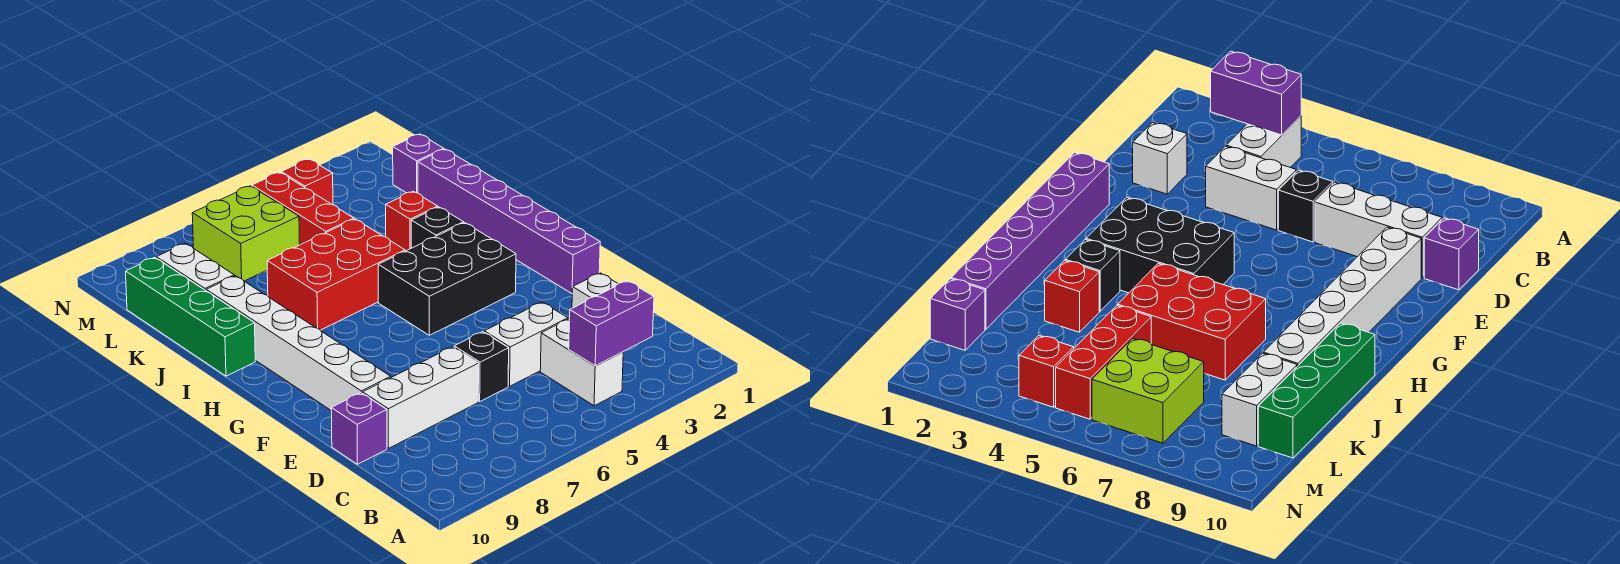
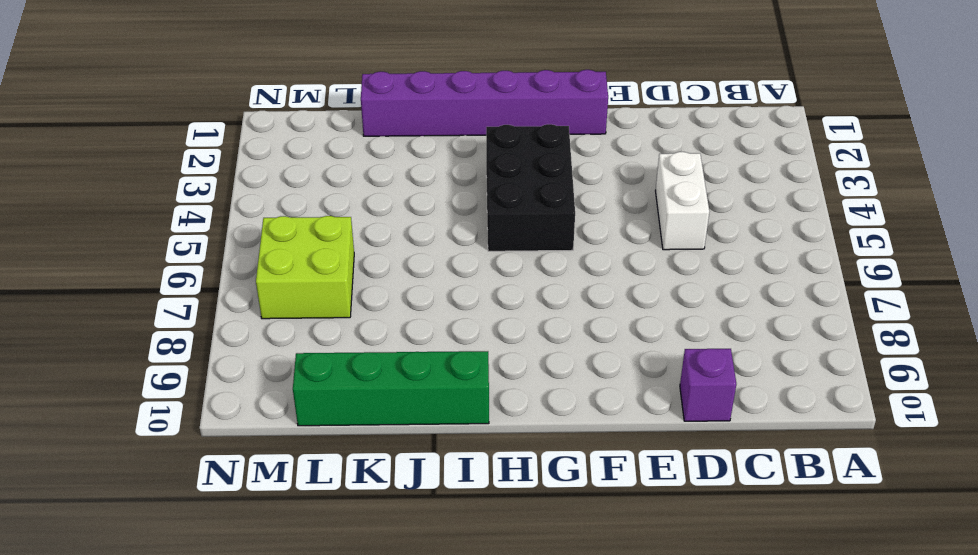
none -> white brick B4:C4 level 1
none -> white brick D2 level 1
none -> black brick D6 level 1

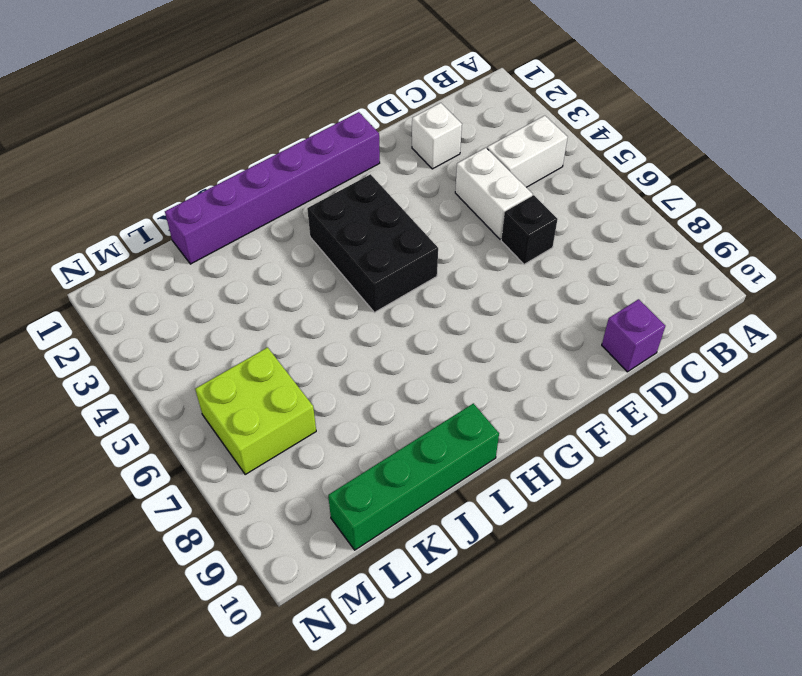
none -> white brick D7:D9 level 1
none -> white brick E9:J9 level 1
none -> black brick I3 level 1

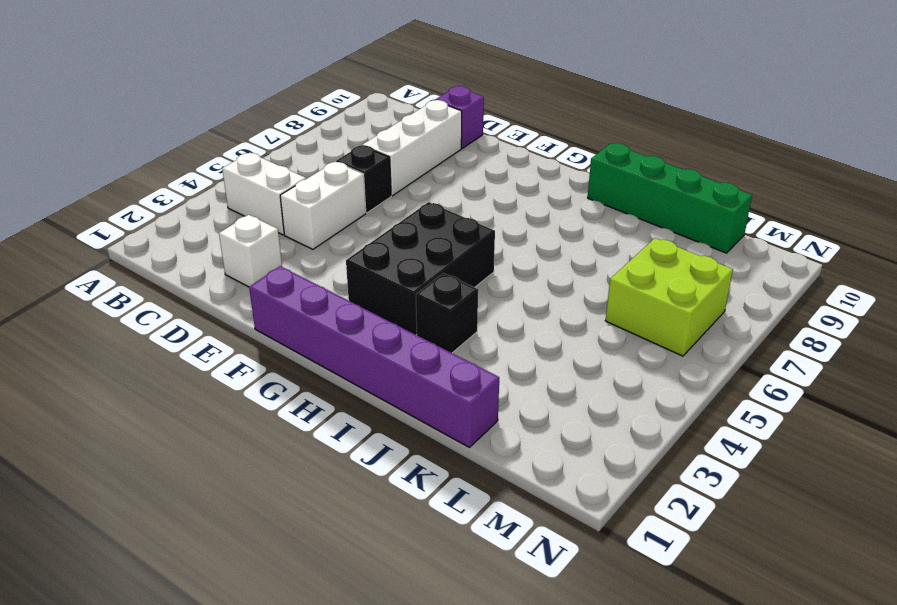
none -> white brick E9:J9 level 1
none -> red brick I5:J7 level 1
none -> red brick J3 level 1

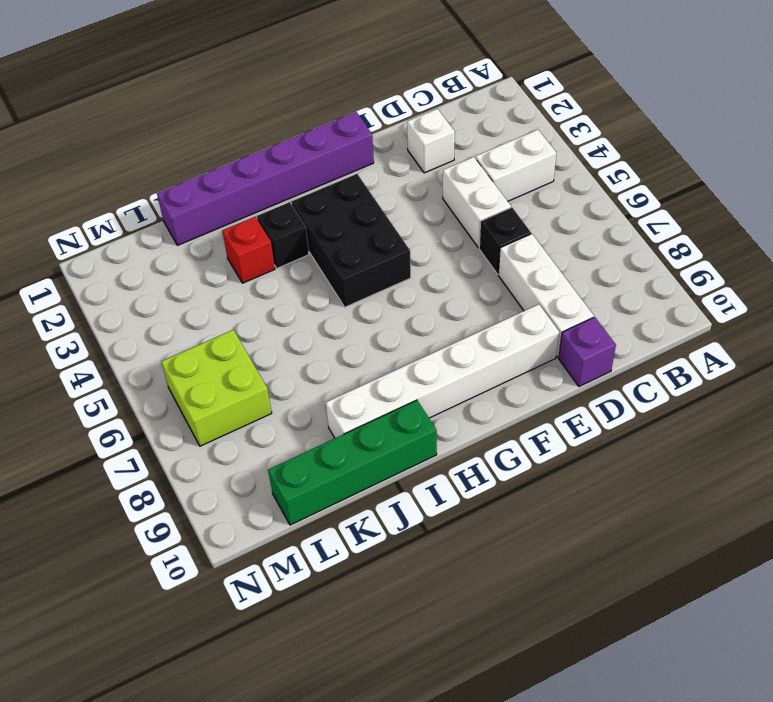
none -> red brick I5:J7 level 1
none -> red brick K5:M5 level 1
none -> white brick K9:L9 level 1

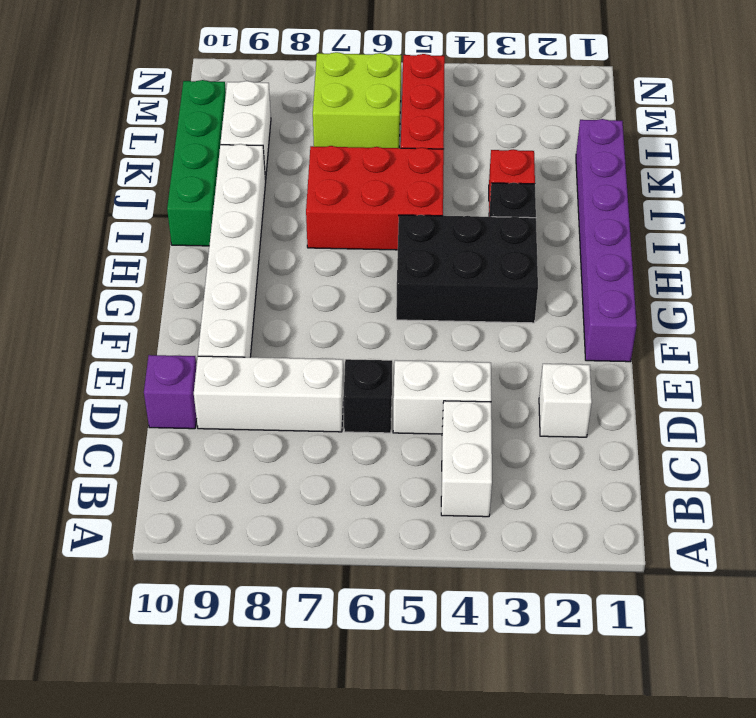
none -> purple brick L1 level 1
none -> red brick M4 level 1
none -> purple brick B3:B4 level 2

